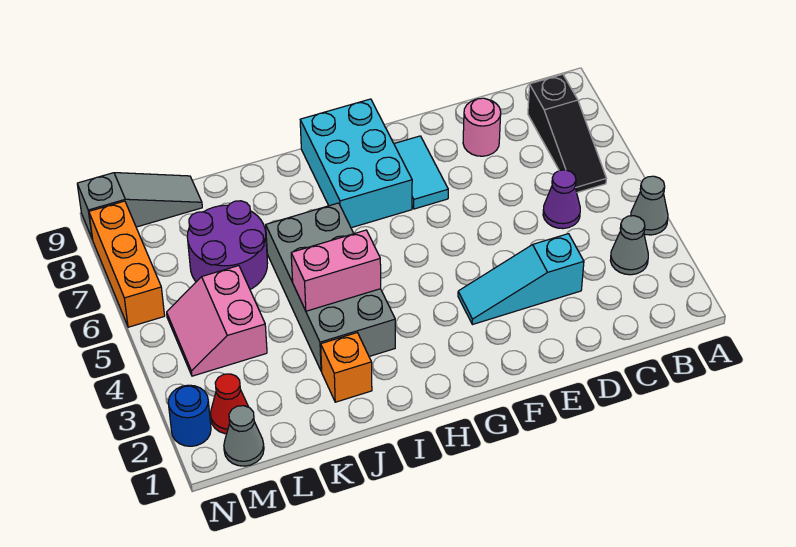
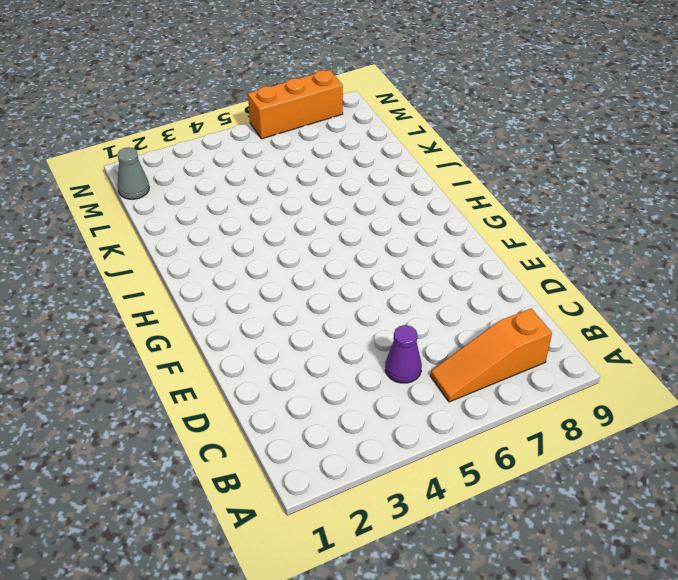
orange slope B6:B8 level 1 top 8 -> black slope B6:B8 level 1 top 8
none -> grey cone A4 level 1
none -> grey cone B3 level 1
none -> cyan slope D3:F3 level 1 top D

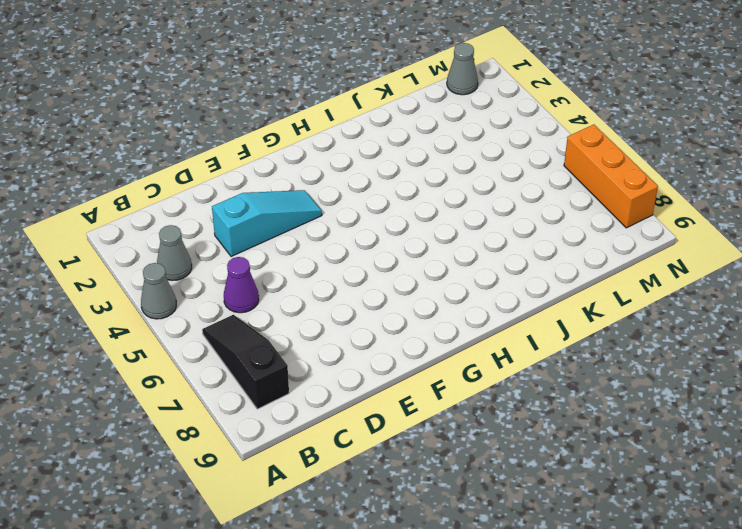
none -> pink round brick D8 level 1
none -> cyan tile F7:F8 level 1
none -> cyan brick G7:H9 level 1

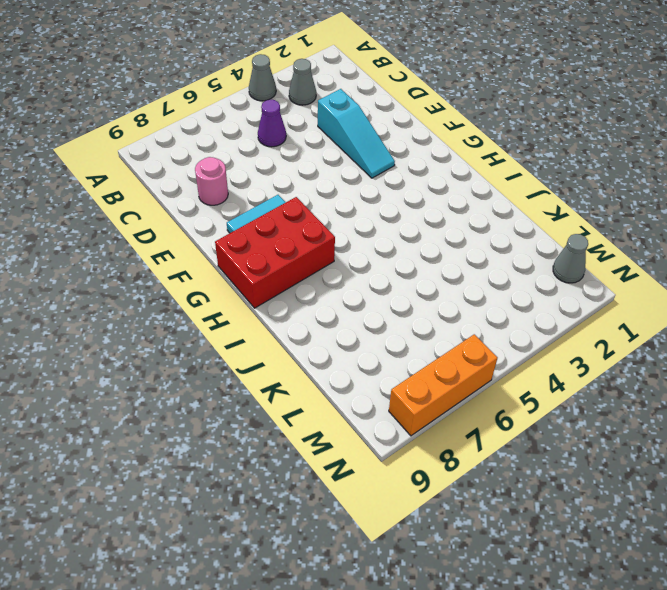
red brick G7:H9 level 1 -> cyan brick G7:H9 level 1
none -> black slope B6:B8 level 1 top 8
none -> grey brick I3:J6 level 1
none -> orange brick J2 level 1

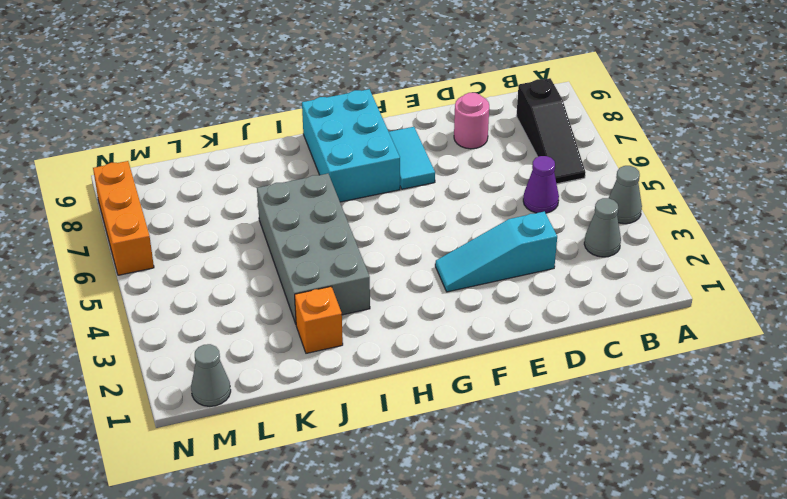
none -> purple round brick K6:L7 level 1
none -> pink slope L4:M5 level 1 top L
none -> grey slope L9:N9 level 1 top N

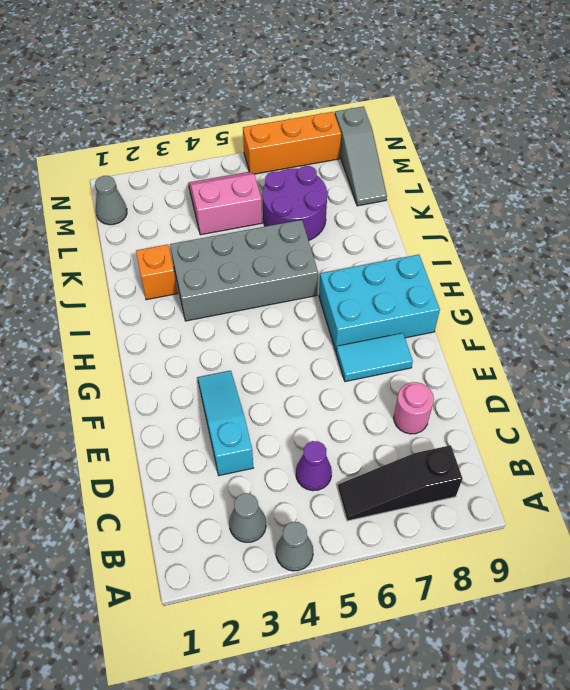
none -> red cone M2 level 1
none -> blue round brick N2 level 1
none -> pink brick I4:J4 level 2

